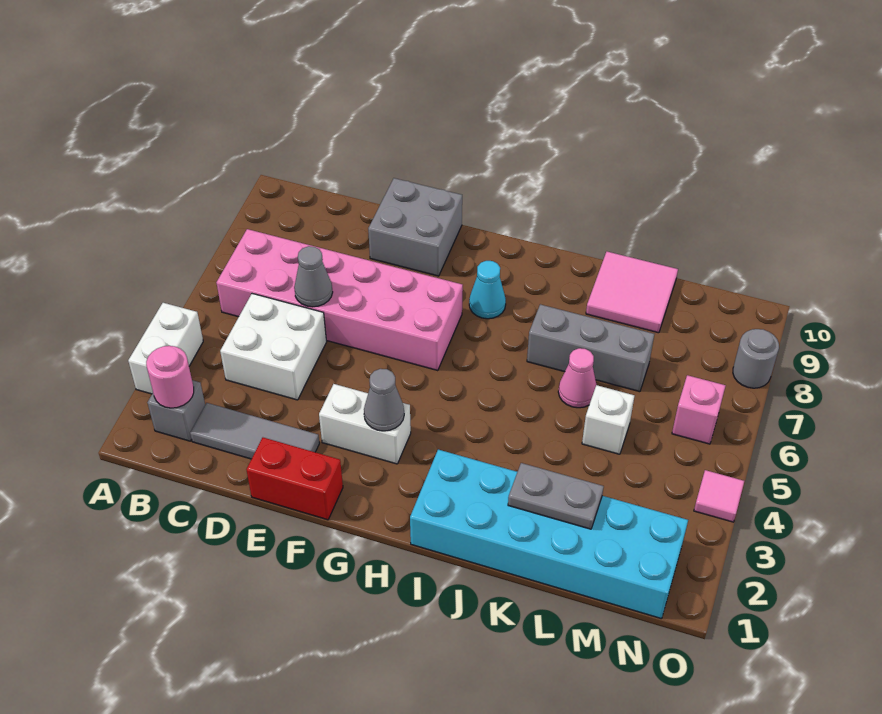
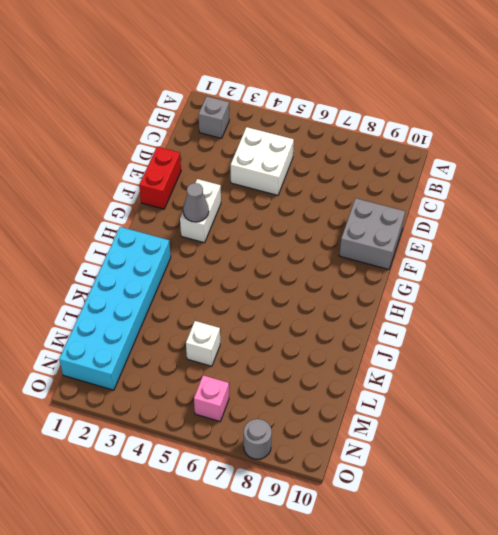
none -> white brick A3:A4 level 1
none -> pink brick B6:G7 level 1
none -> grey tile C2:E2 level 1

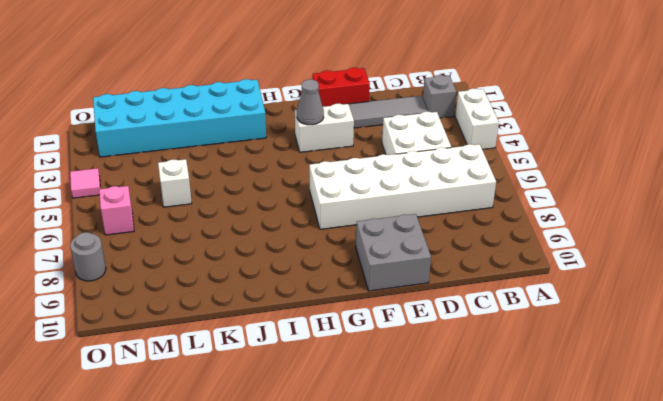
white brick B6:G7 level 1 -> pink brick B6:G7 level 1
none -> cyan cone H8 level 1
none -> grey brick J7:L7 level 1
none -> pink cone K6 level 1

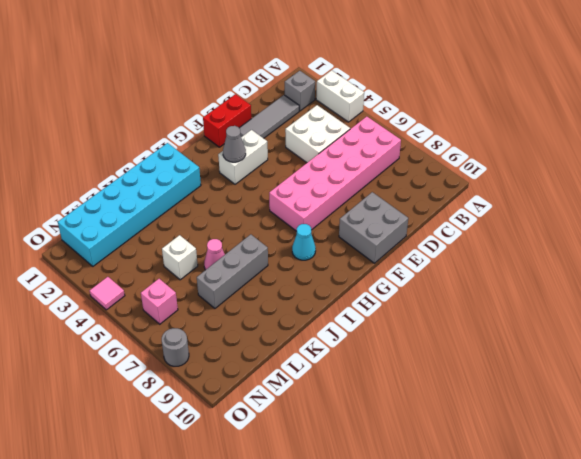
none -> pink tile K9:L10 level 1
none -> pink round brick B2 level 2
none -> grey cone D6 level 2

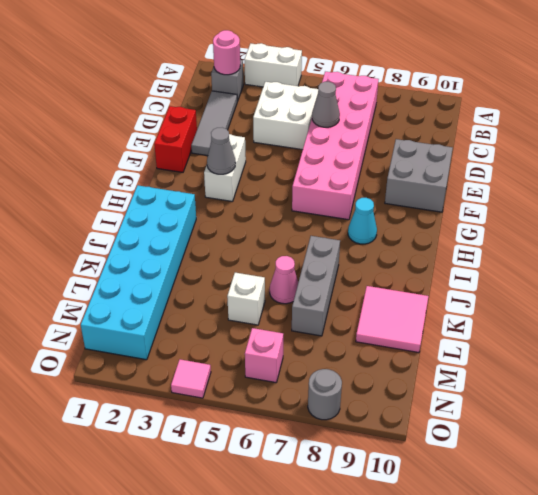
none -> grey plate K2:L2 level 2

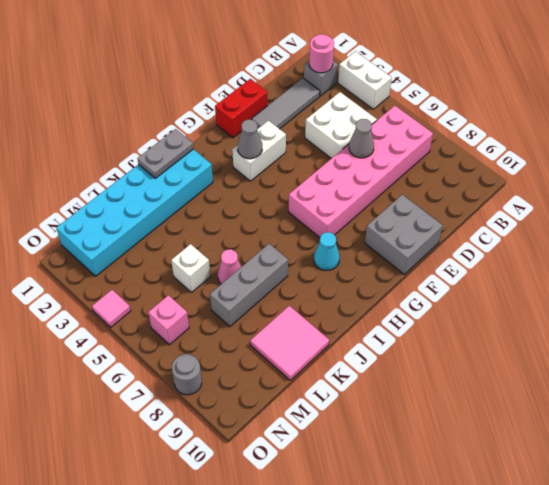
grey plate I1:J1 level 2 -> grey plate K2:L2 level 2

